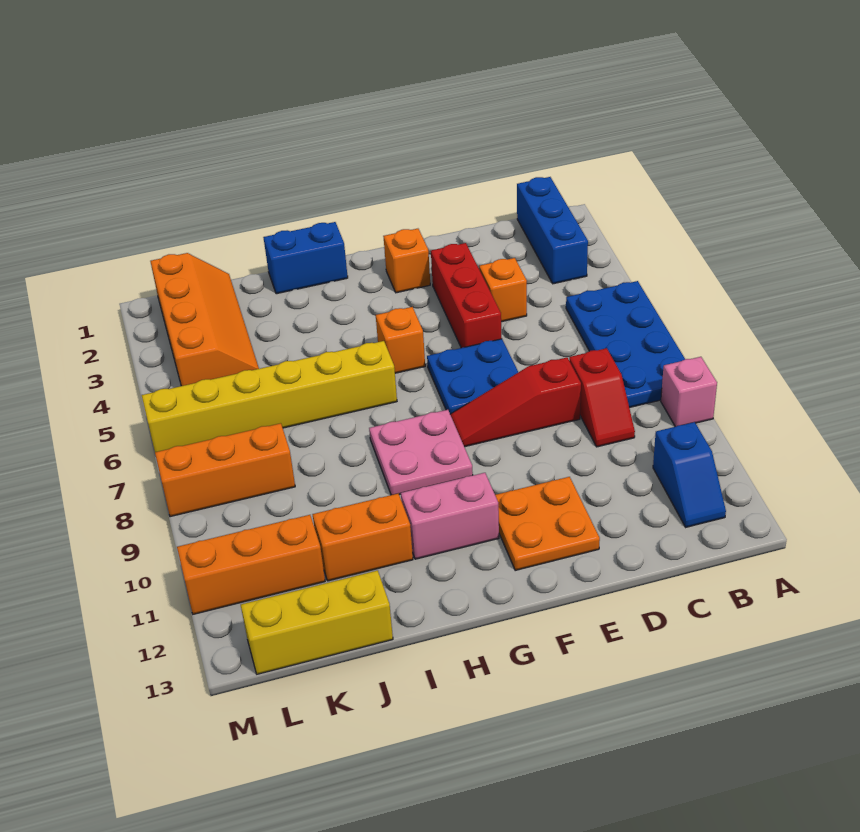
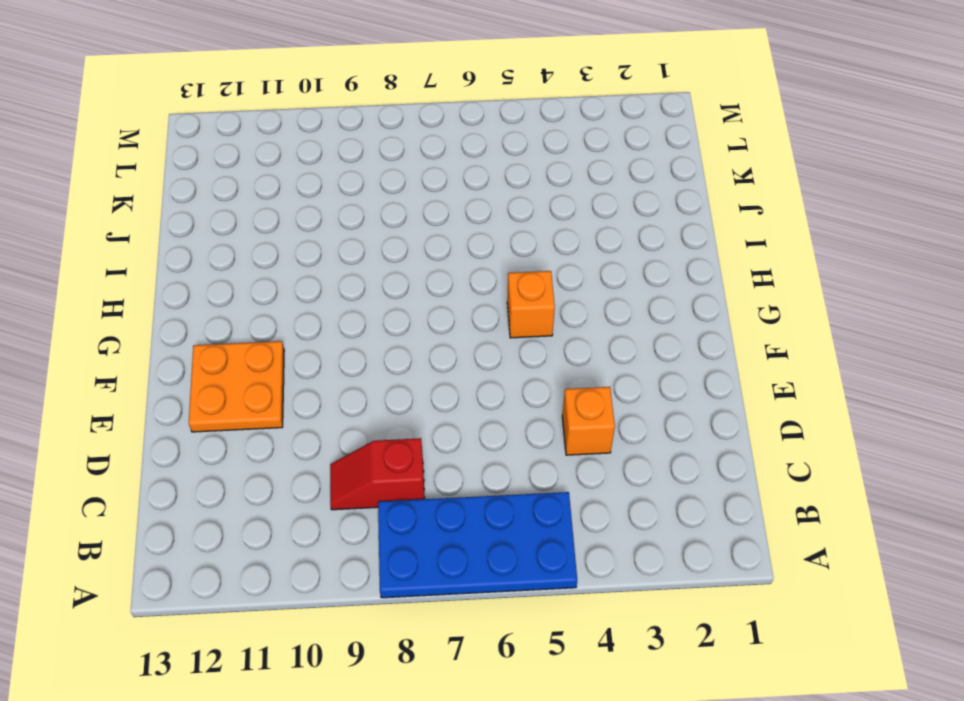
none -> pink brick A9 level 1
none -> blue brick B1:B3 level 1
none -> blue slope B11:B12 level 1 top 11

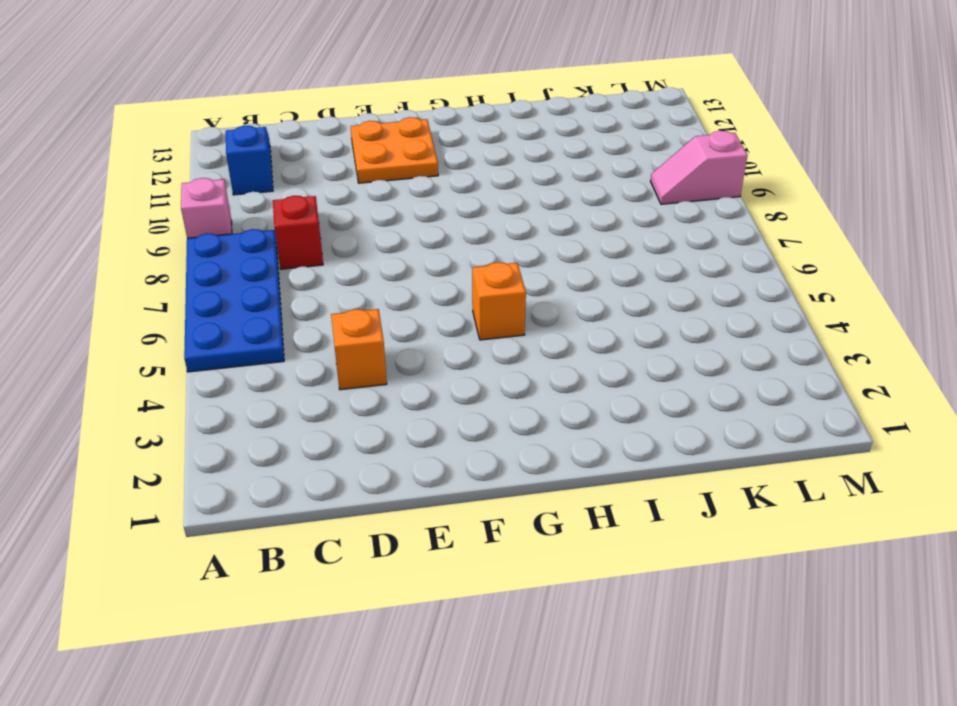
pink slope L9:M9 level 1 top M -> none
none -> blue brick B1:B3 level 1
none -> red slope D8:F8 level 1 top D
none -> red brick E3:E5 level 1

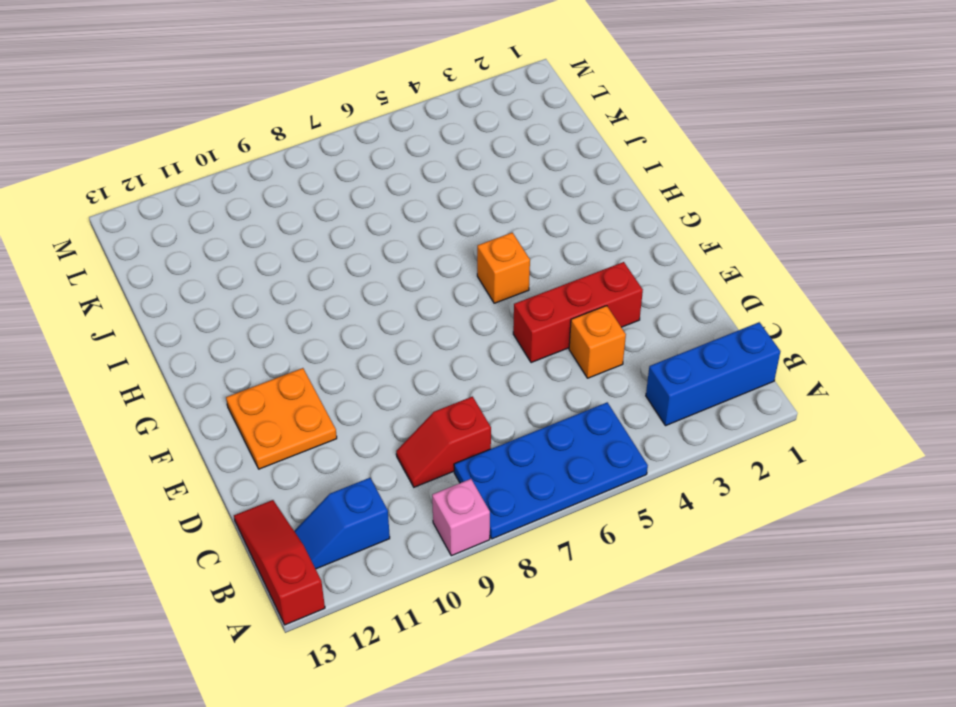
red slope A13:C13 level 1 top A -> red slope D8:F8 level 1 top D
none -> blue plate E6:F7 level 1
none -> orange brick F2 level 1
none -> pink plate G8:H9 level 1

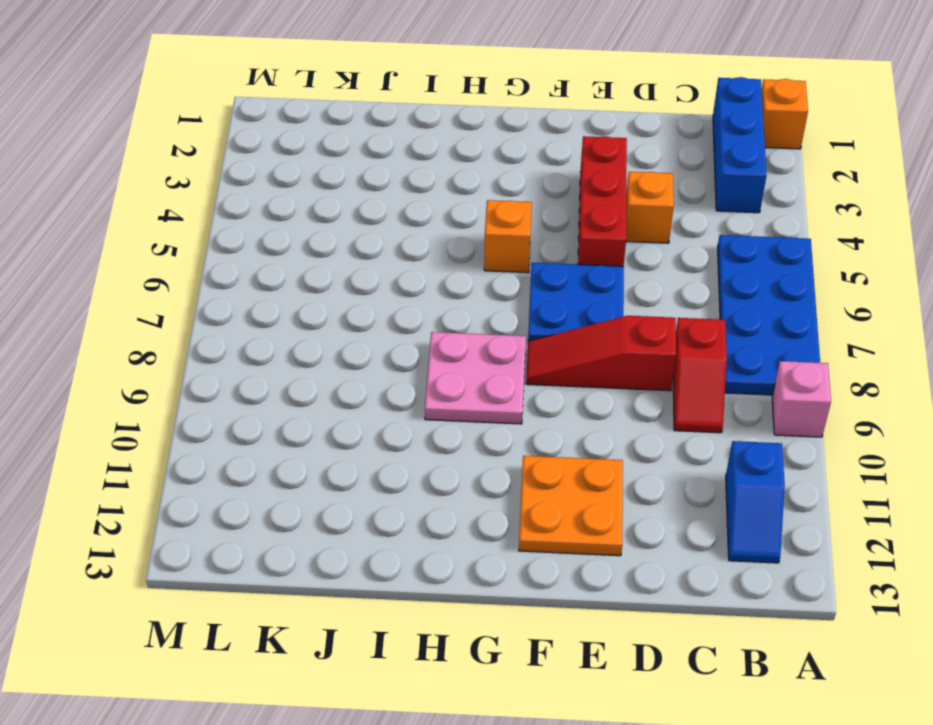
orange brick A1 level 1 -> orange brick F2 level 1
none -> pink brick G11:H11 level 1
none -> blue brick H1:I1 level 1
none -> yellow brick H6:M6 level 1

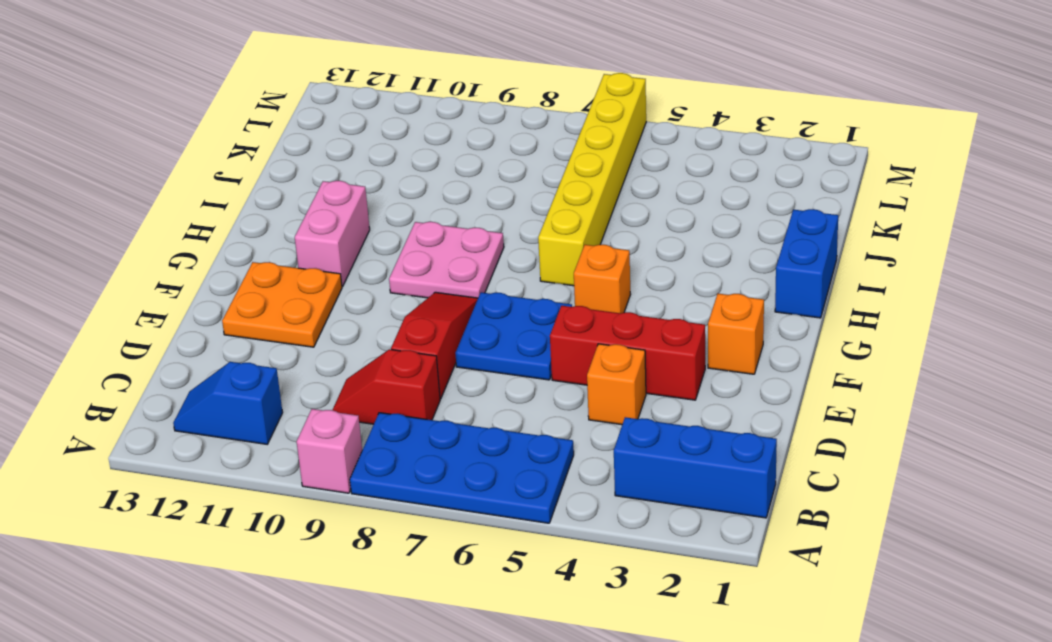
none -> orange brick I11:J11 level 1
none -> yellow brick J13:L13 level 1
none -> orange slope K1:L4 level 1 top L

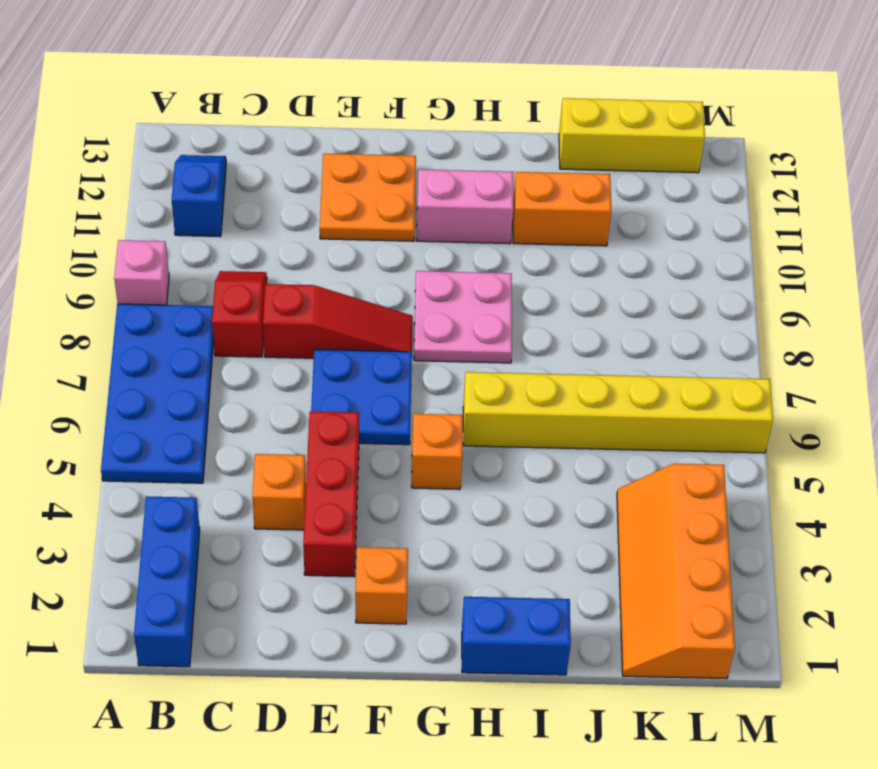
none -> orange brick K8:M8 level 1
none -> orange brick K11:M11 level 1

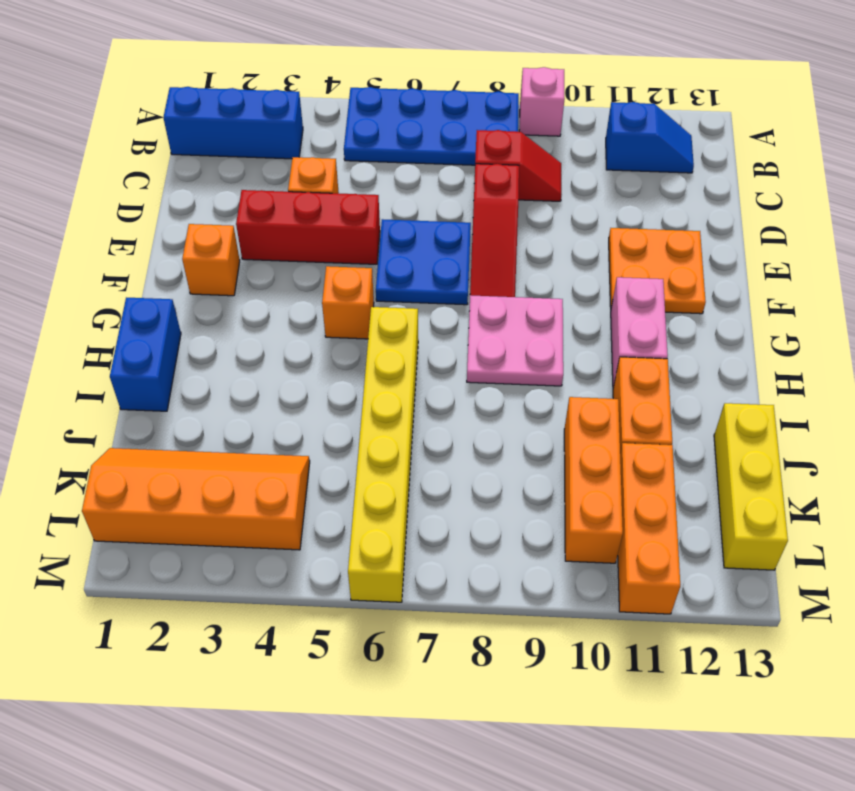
orange brick J10:L10 level 1 -> orange brick K8:M8 level 1

